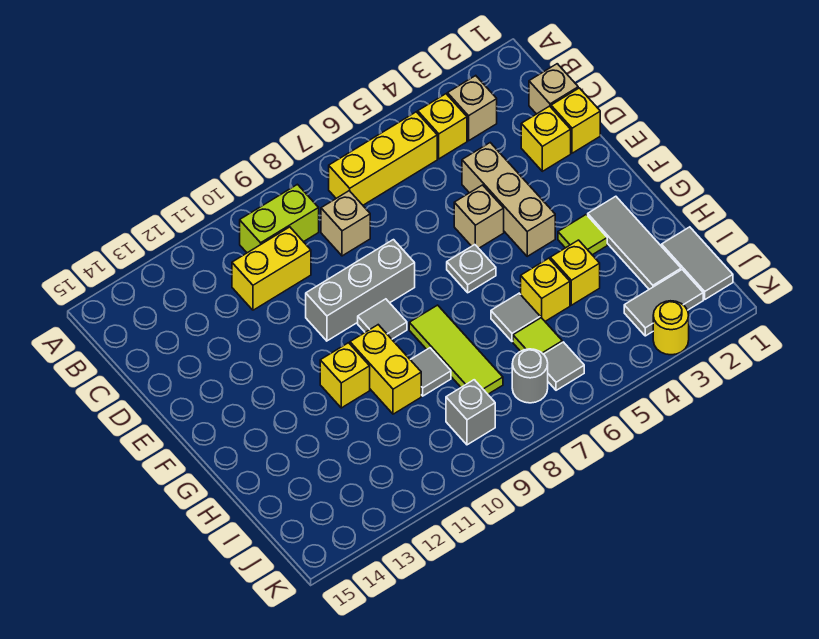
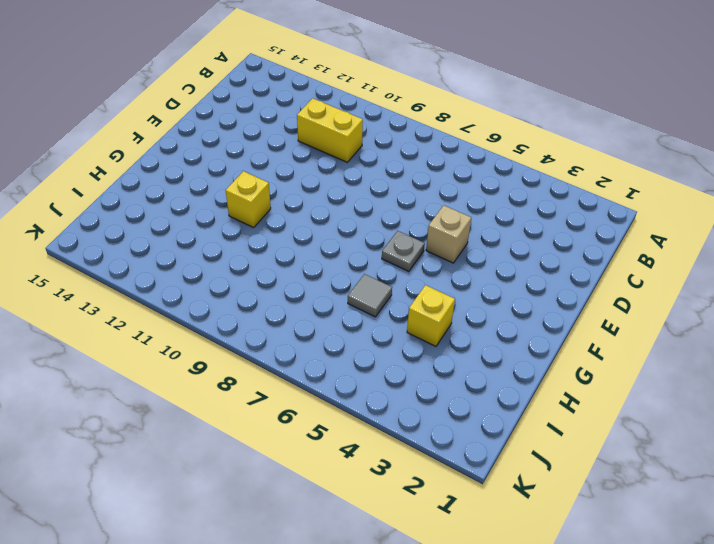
none -> tan brick B3 level 1
none -> yellow brick B4 level 1
none -> yellow brick B5:B7 level 1
none -> lime brick B9:B10 level 1

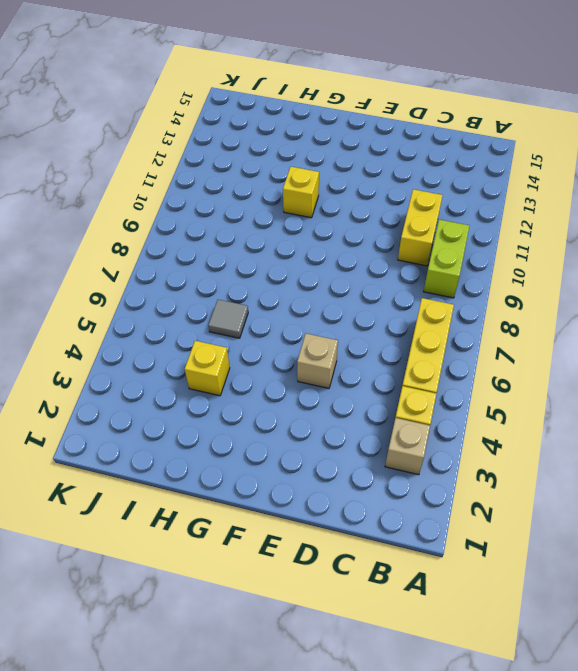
none -> tan brick C1 level 1
none -> tan brick C8 level 1
none -> yellow brick D1 level 1
none -> yellow brick D2 level 1

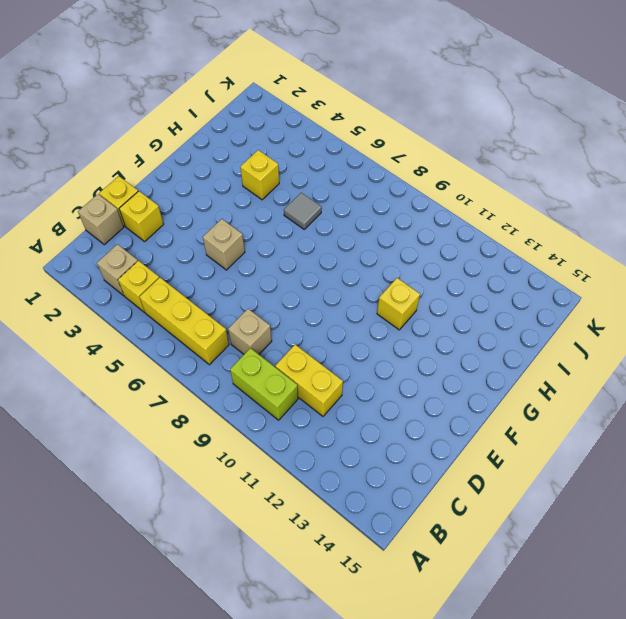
none -> tan brick D4:F4 level 1
none -> grey brick E8:E10 level 1
none -> grey plate F6 level 1
none -> grey tile F9 level 1

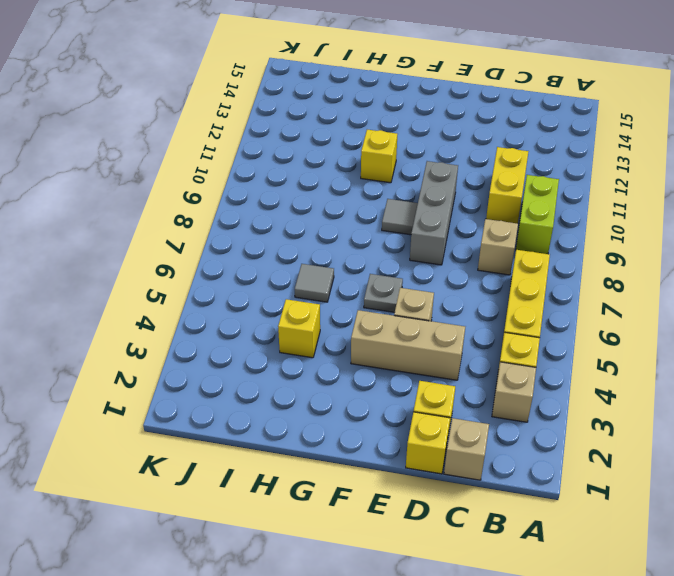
none -> grey tile G2:I2 level 1
none -> lime tile G3 level 1
none -> lime tile G8:I8 level 1
none -> yellow brick G10:H10 level 1

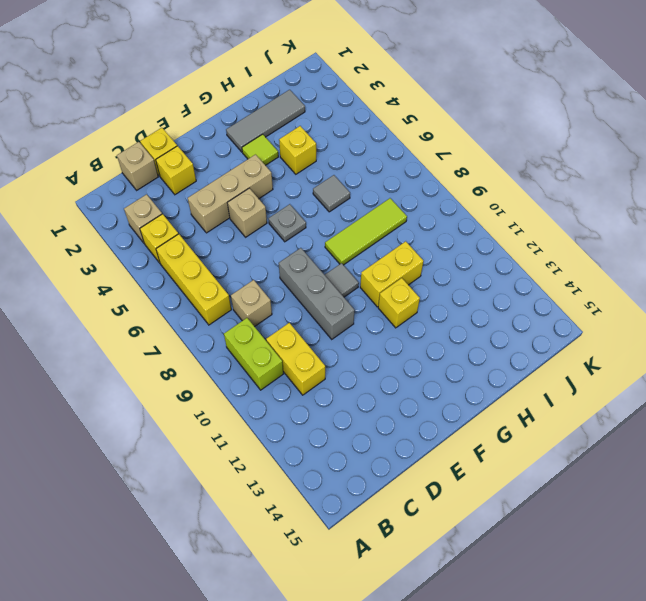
none -> yellow brick H5 level 1
none -> grey tile H9 level 1
none -> grey tile I1:J1 level 1
none -> lime tile I6 level 1

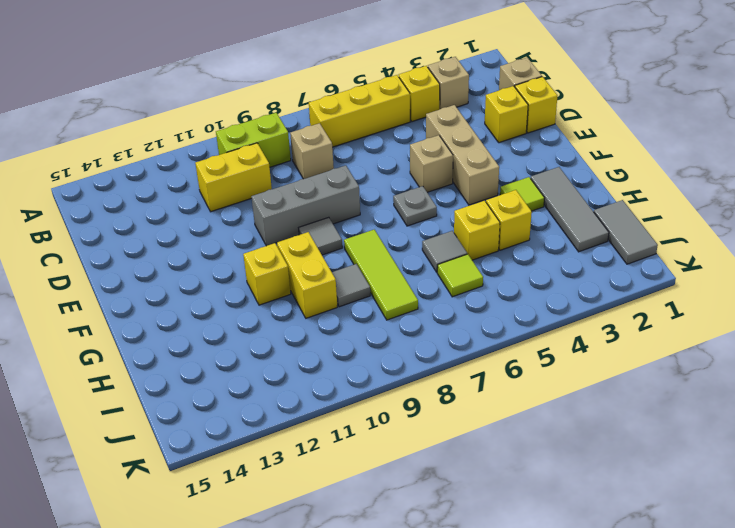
none -> grey tile J2:J3 level 1
none -> grey tile J6 level 1
none -> grey round brick J7 level 1
none -> grey brick J9 level 1

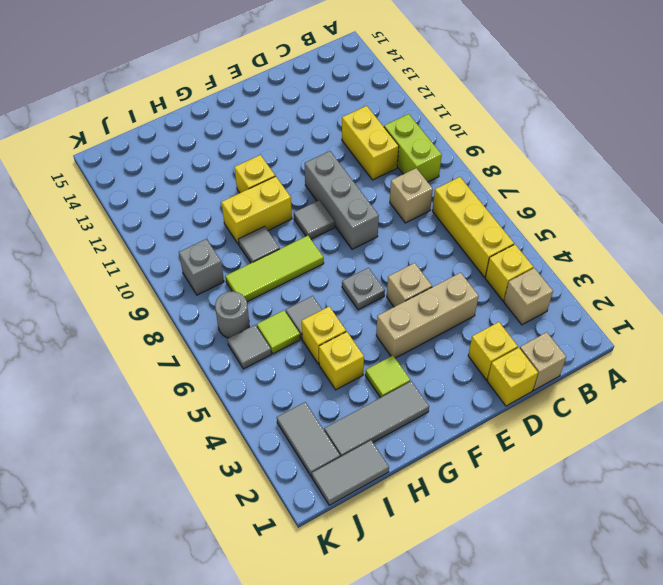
none -> yellow round brick K3 level 1

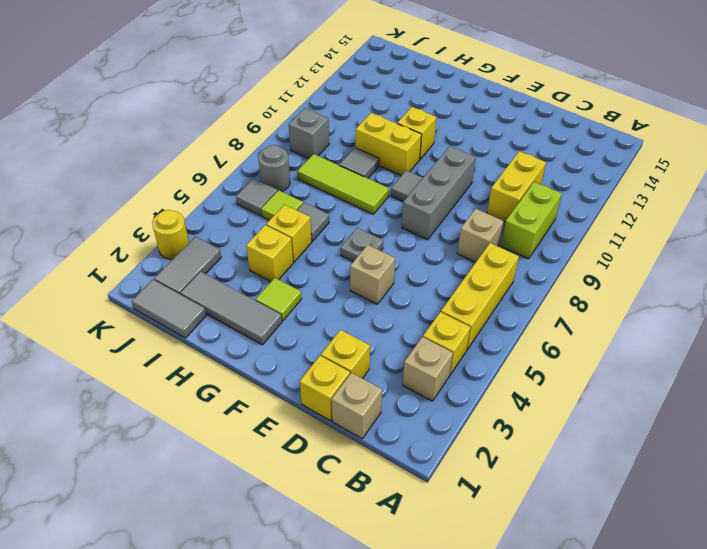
none -> tan brick D4:F4 level 1

